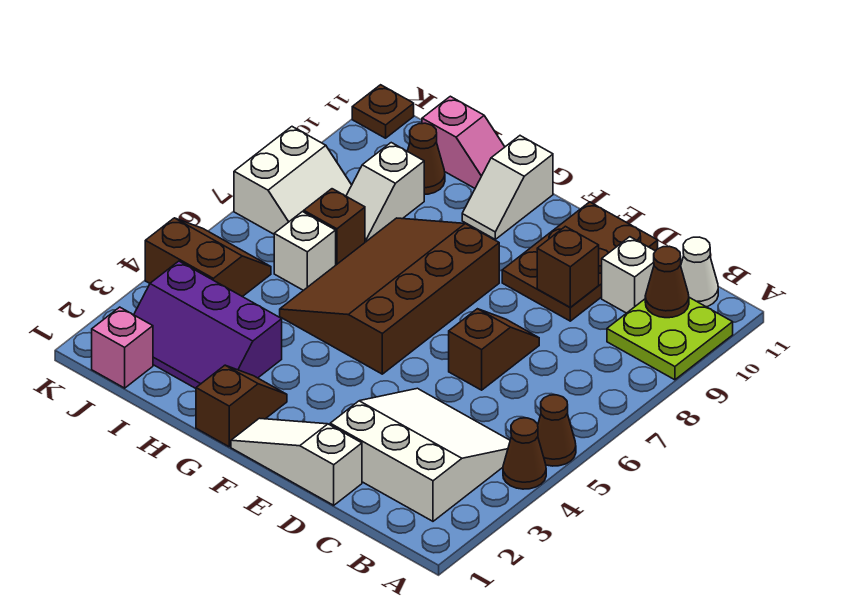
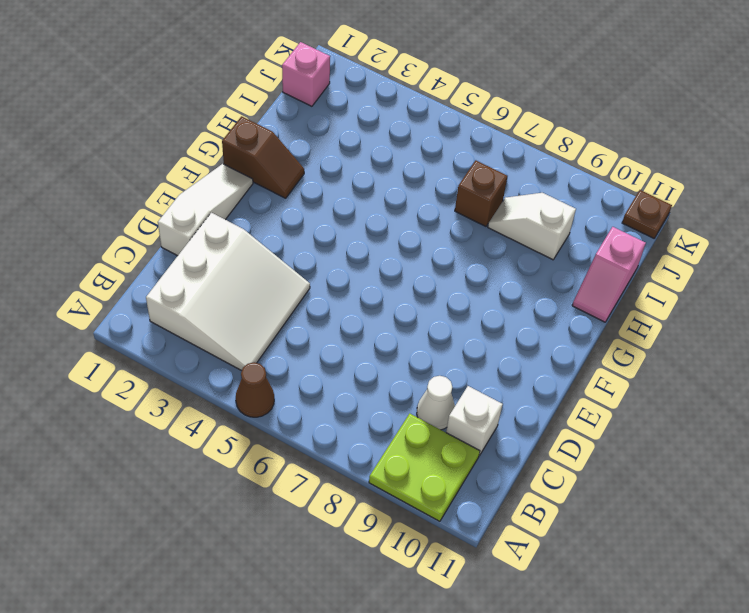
white cone C9 level 1 -> white cone B11 level 1
none -> brown cone A4 level 1
none -> brown slope D6:D7 level 1 top 6
none -> brown plate D9:E11 level 1

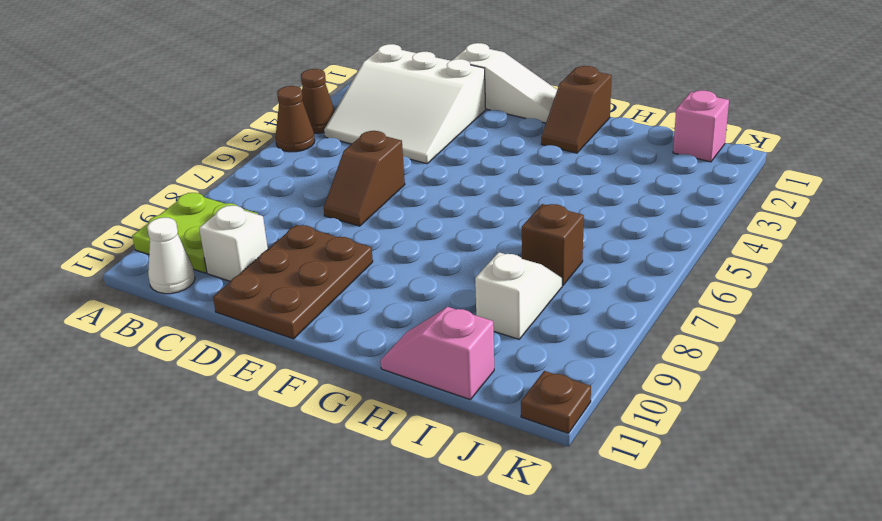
none -> brown slope F5:H8 level 1 top F
none -> white slope G10:G11 level 1 top 11
none -> purple slope H2:J3 level 1 top 3

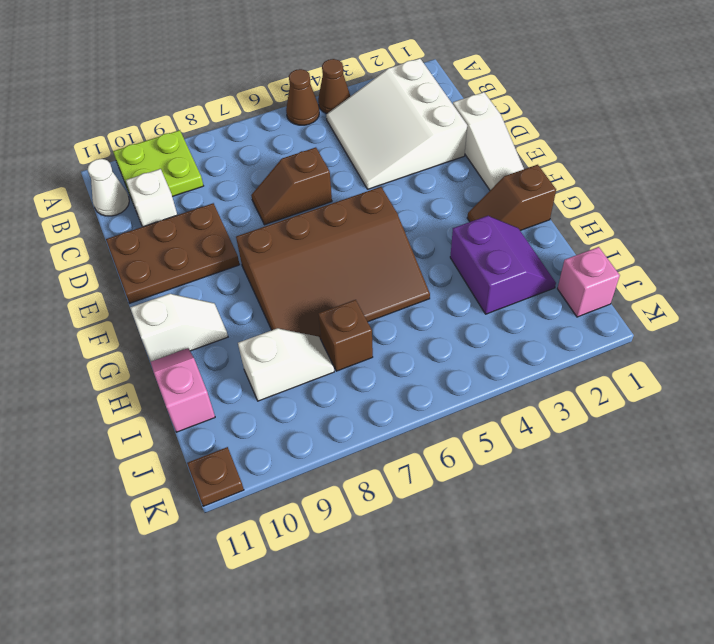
purple slope H2:I3 level 1 top 3 -> purple slope H2:J3 level 1 top 3
none -> white brick I6 level 1
none -> brown cone I10 level 1
none -> brown slope J4:K5 level 1 top 4

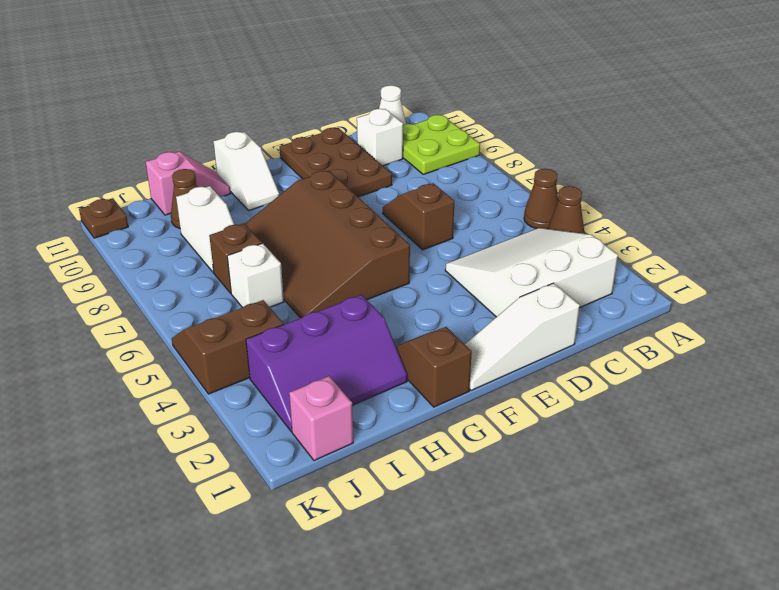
none -> white slope J7:K8 level 1 top K
none -> brown cone B10 level 2
none -> brown brick D9 level 2

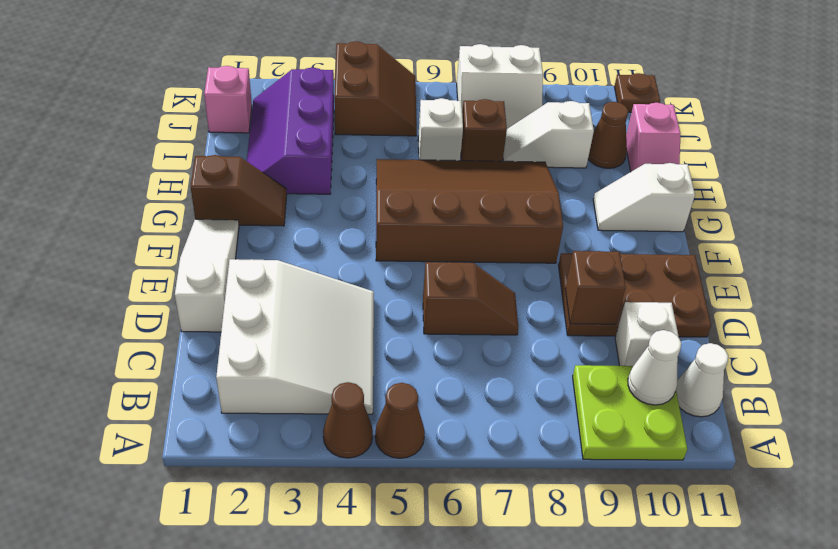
white cone B10 level 2 -> brown cone B10 level 2

